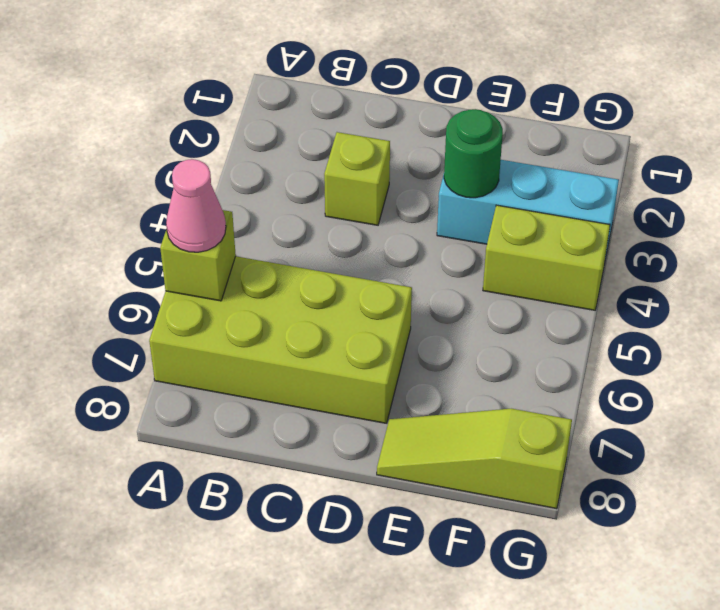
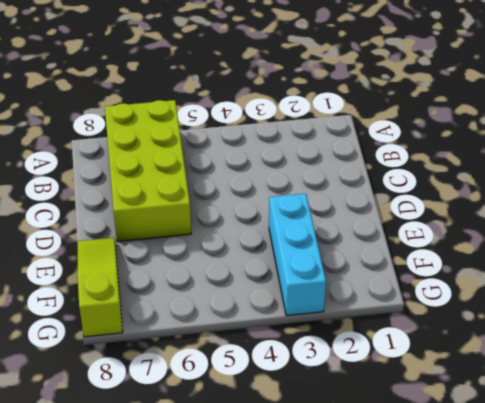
none -> lime brick C3 level 1
none -> lime brick F4:G4 level 1

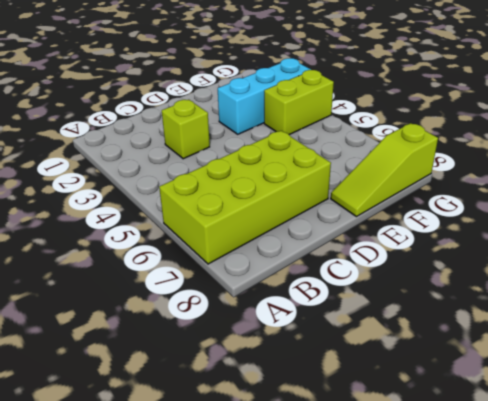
none -> lime brick A6 level 2
none -> green round brick E3 level 2

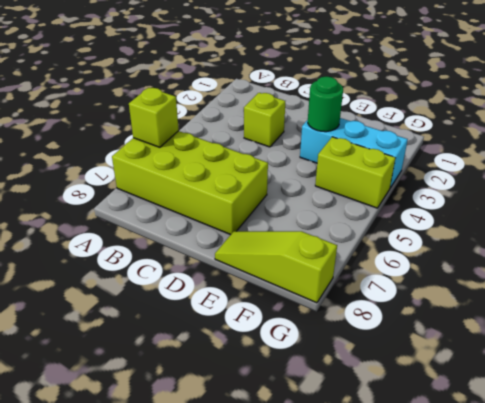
none -> pink cone A6 level 3

